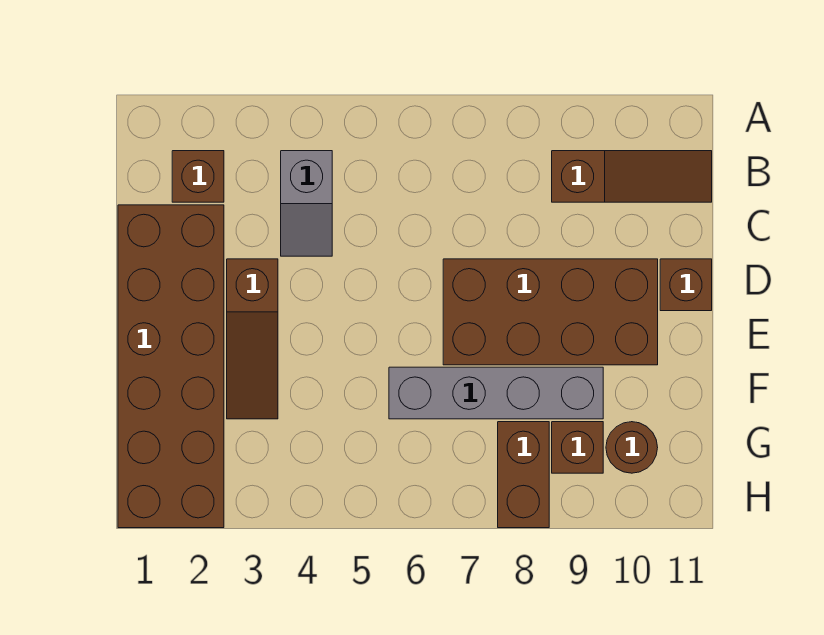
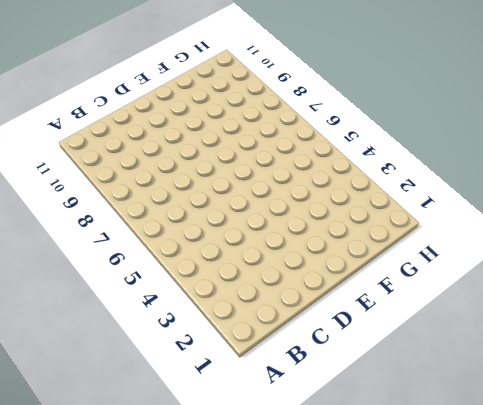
none -> brown brick B2 level 1
none -> grey slope B4:C4 level 1 top B

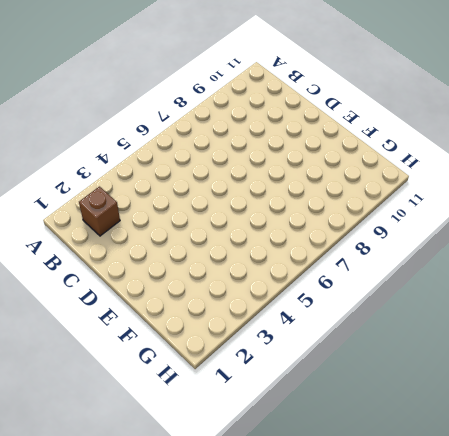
none -> grey slope B4:C4 level 1 top B
none -> brown slope B9:B11 level 1 top 9

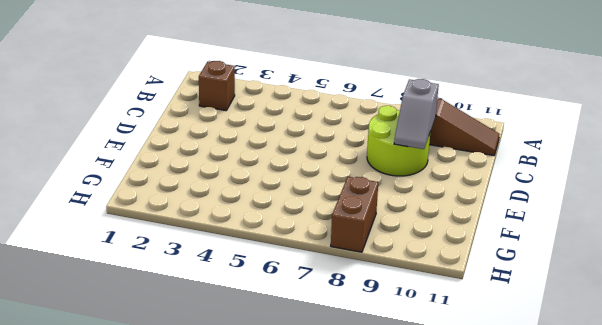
lime round brick C8:D9 level 1 -> brown brick D7:E10 level 1
grey slope C9:D9 level 2 top C -> grey slope B4:C4 level 1 top B
none -> brown brick C1:H2 level 1
none -> brown slope D3:F3 level 1 top D

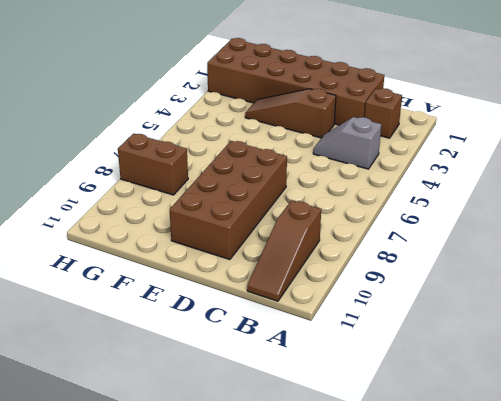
none -> brown brick D11 level 1
none -> grey brick F6:F9 level 1

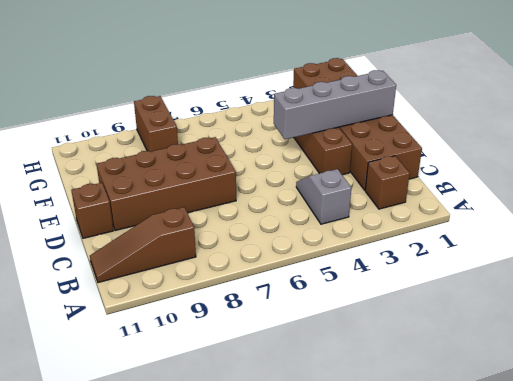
grey brick E1:E4 level 2 -> grey brick F6:F9 level 1
none -> brown brick G9 level 1
none -> brown round brick G10 level 1

